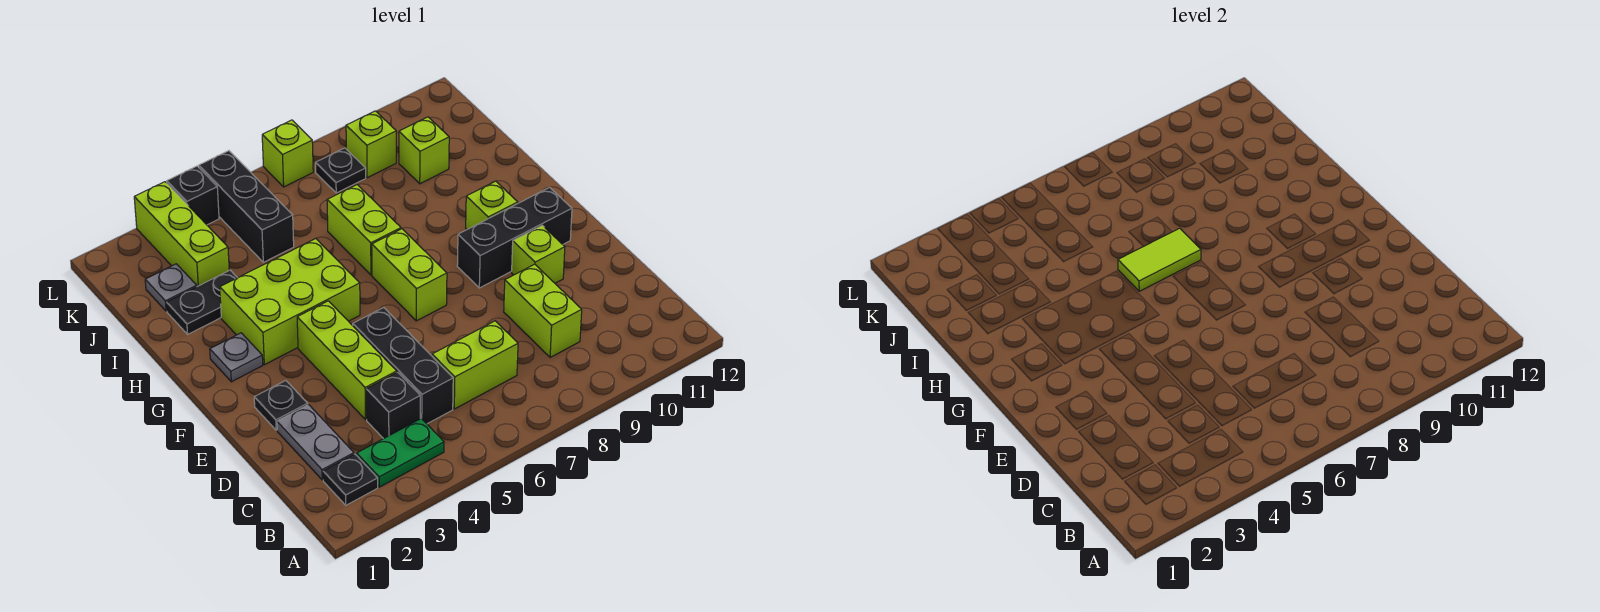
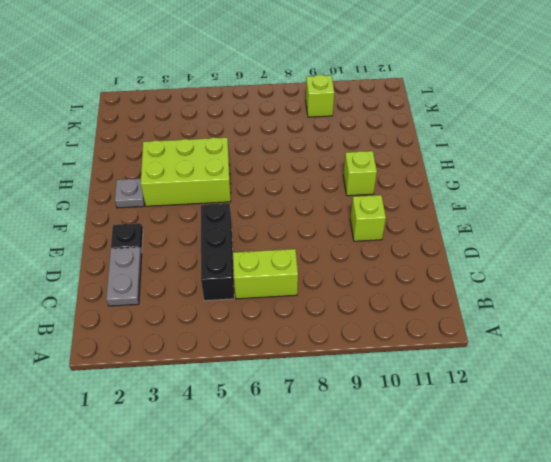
none -> black plate B2 level 1
none -> green plate B3:B4 level 1
none -> black brick C4 level 1

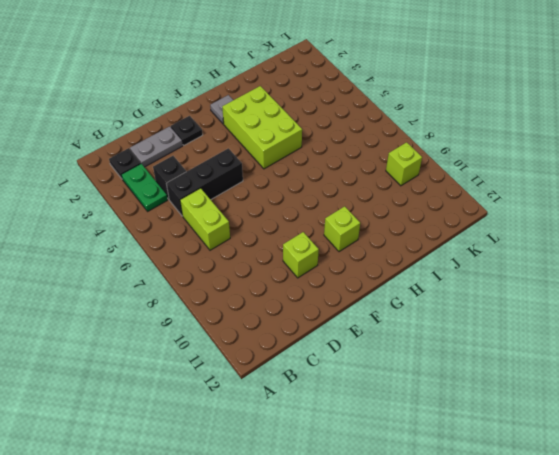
none -> lime brick C9:D9 level 1
none -> lime brick D4:F4 level 1
none -> lime brick F7:G7 level 1

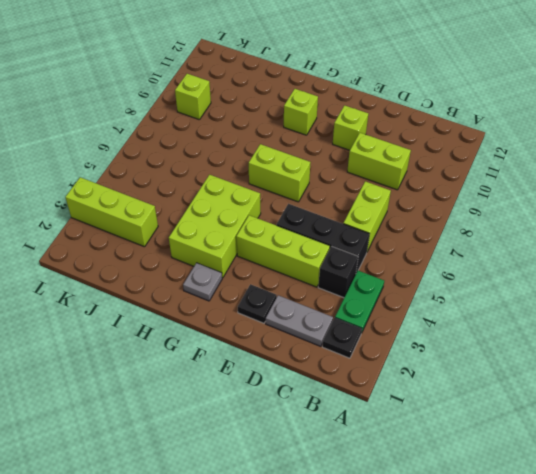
none -> black brick F9:F11 level 1
none -> lime brick H7:I7 level 1
none -> black plate I2:I3 level 1

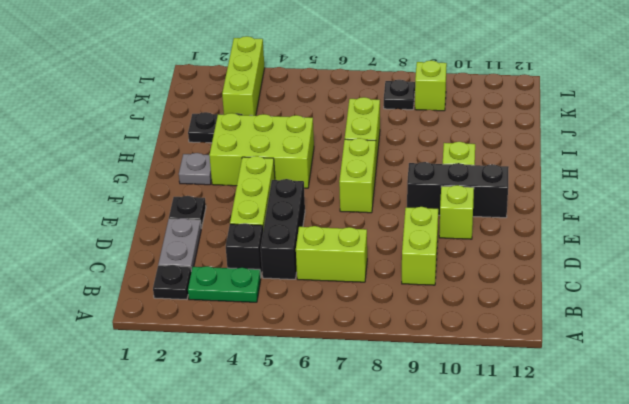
none -> grey plate J2 level 1
none -> black brick J5:L5 level 1
none -> lime brick J10 level 1

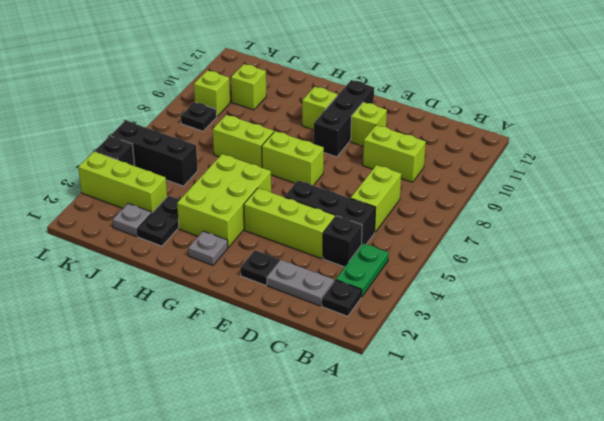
none -> lime brick L7 level 1
none -> lime tile H6:H7 level 2

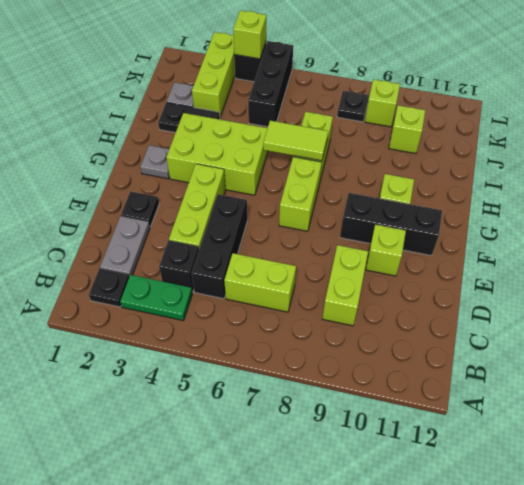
lime brick L4 level 2 -> lime brick L7 level 1

